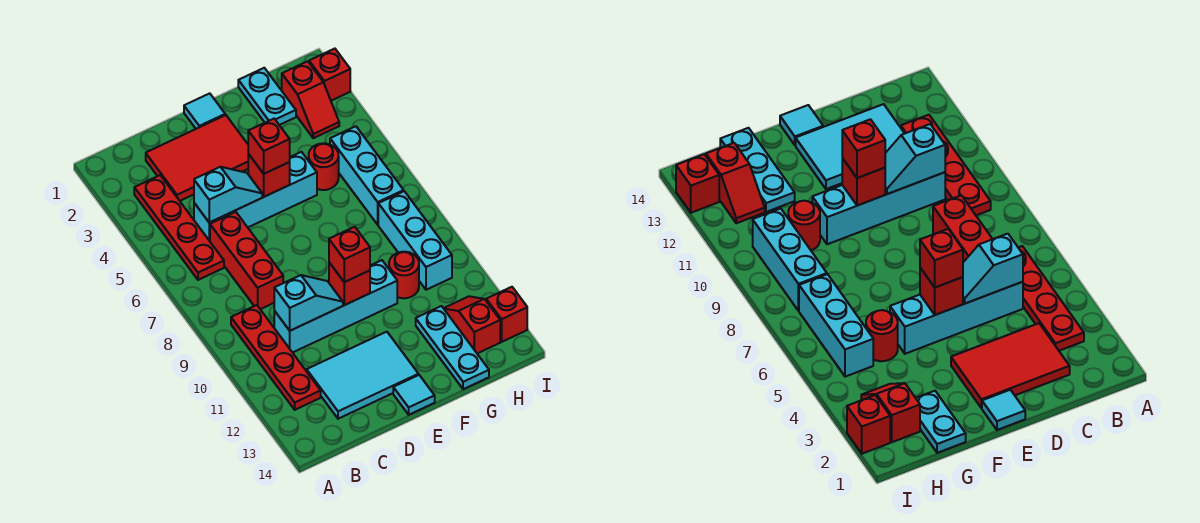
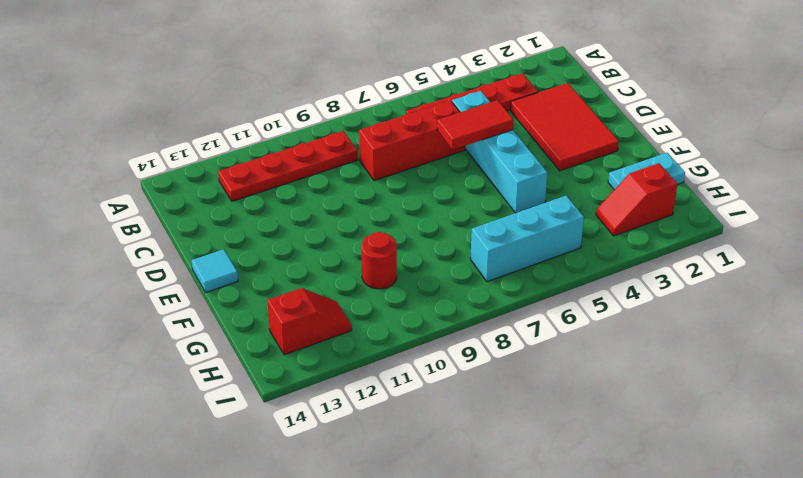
red tile D5:D6 level 2 -> cyan slope C5:D5 level 2 top C
none -> cyan brick C10:F10 level 1
none -> cyan tile C12:E13 level 1
none -> cyan tile E1 level 1

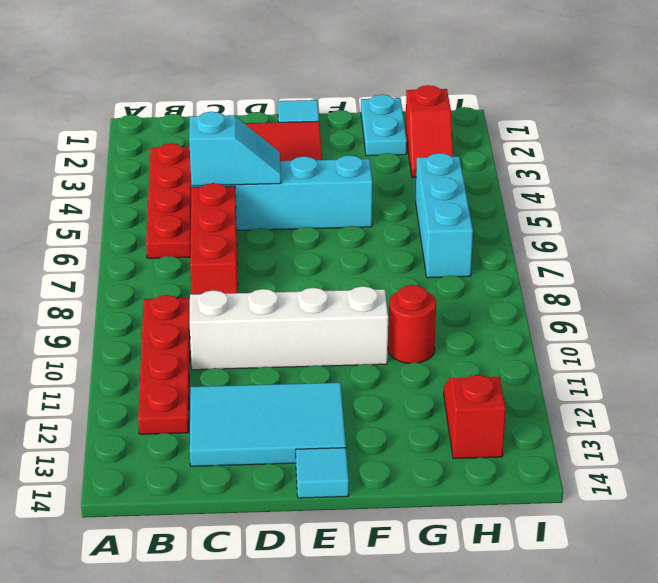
white brick C10:F10 level 1 -> cyan brick C10:F10 level 1
none -> red round brick G5 level 1
none -> cyan plate G12:G14 level 1
none -> cyan brick H8:H10 level 1

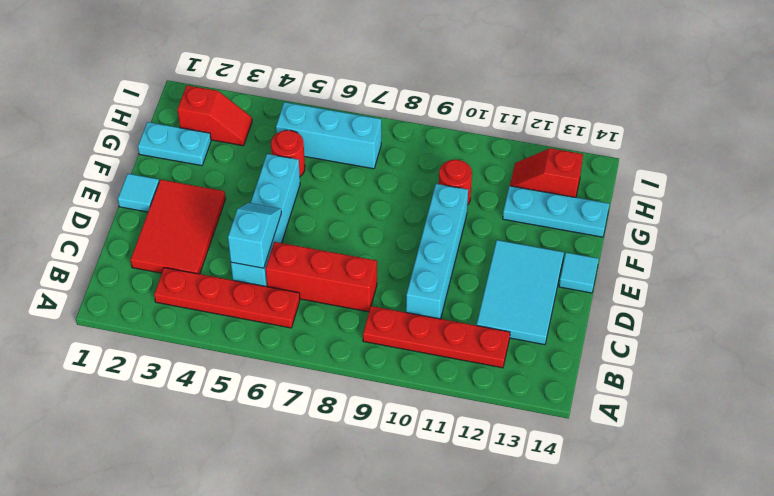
none -> cyan brick H8:H10 level 1
none -> red brick I2 level 1
none -> red brick I13 level 1

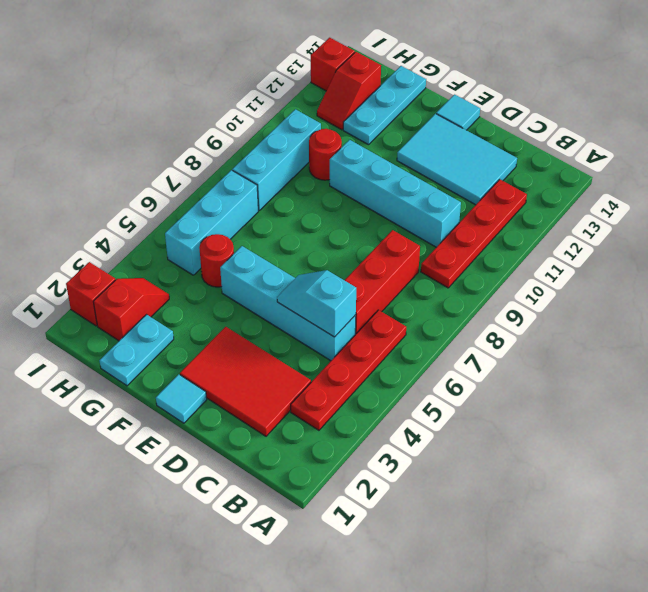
none -> cyan slope C10:D10 level 2 top C
none -> red brick E5 level 2
none -> red brick E10 level 2

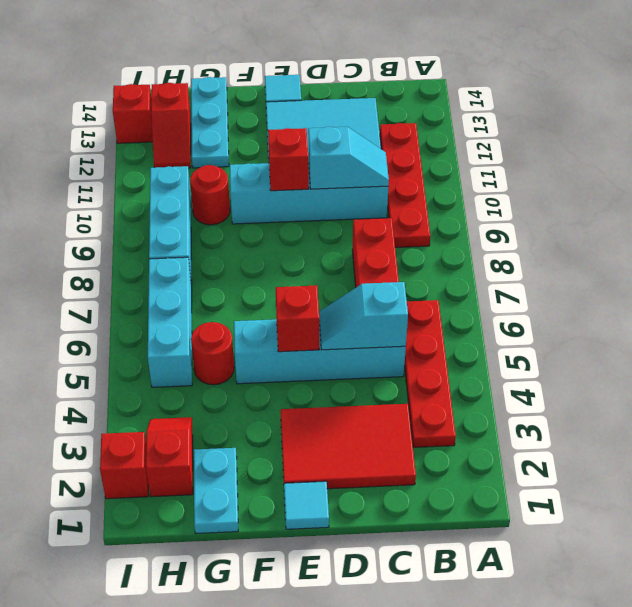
cyan slope C10:D10 level 2 top D -> cyan slope C10:D10 level 2 top C
none -> red brick E5 level 3
none -> red brick E10 level 3

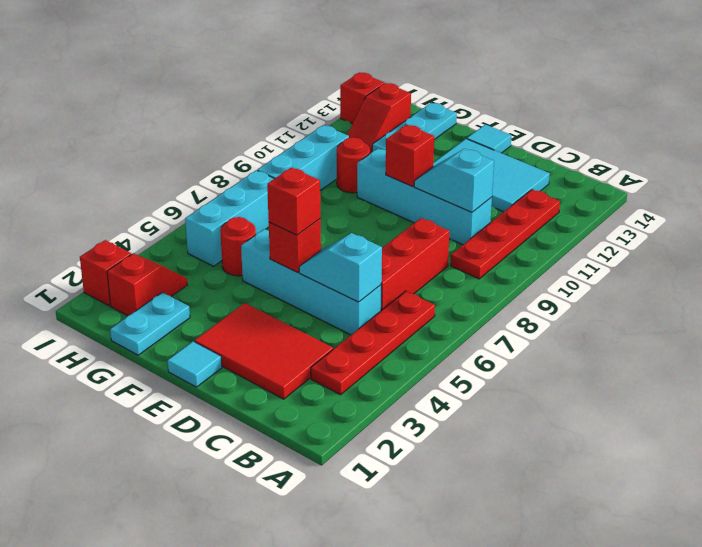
none -> red brick E10 level 3

